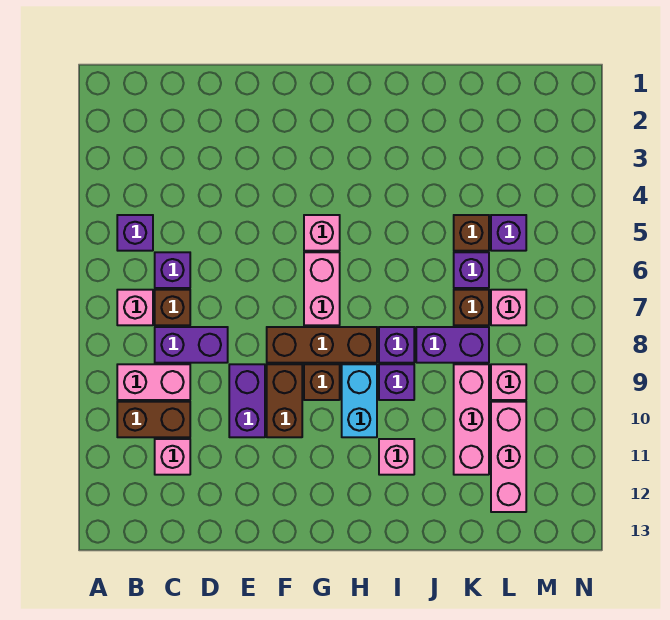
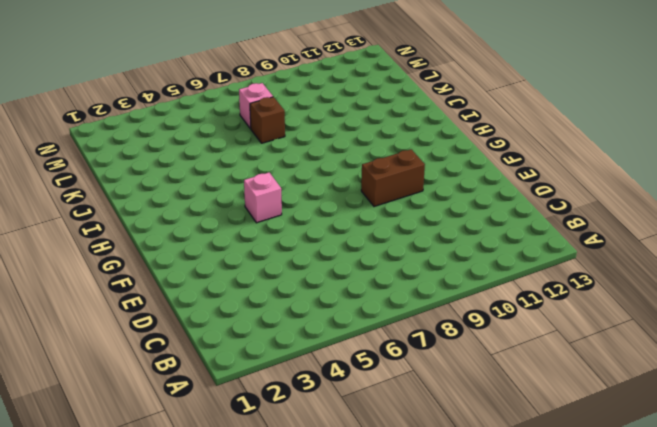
none -> purple brick B5 level 1
none -> pink brick B7 level 1
none -> pink brick B9:C9 level 1

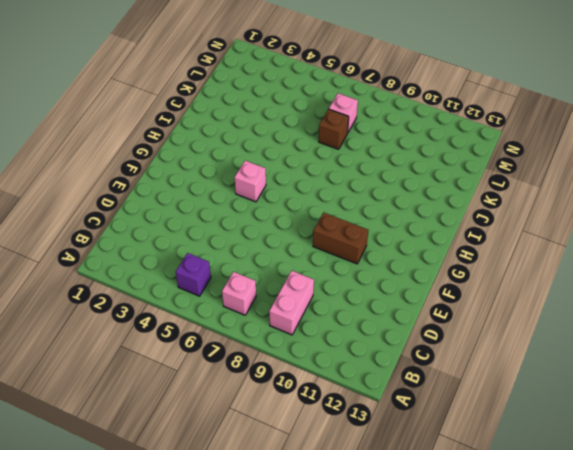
none -> brown brick B10:C10 level 1
none -> purple brick C6 level 1
none -> brown brick C7 level 1

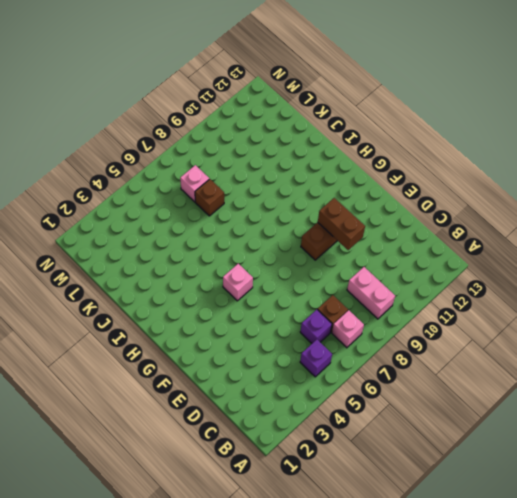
brown brick E10:F10 level 2 -> brown brick B10:C10 level 1
none -> purple brick C8:D8 level 1
none -> pink brick C11 level 1
none -> purple brick E9:E10 level 1

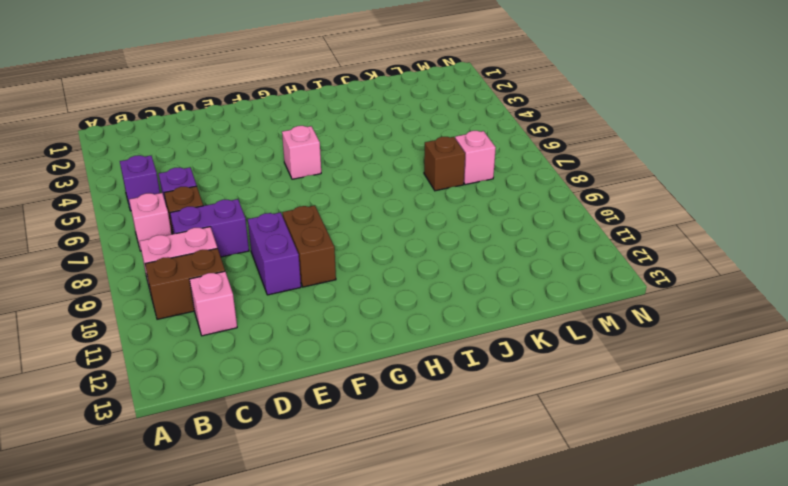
none -> brown brick F8:H8 level 1
none -> pink brick G6:G7 level 1
none -> brown brick G9 level 1

